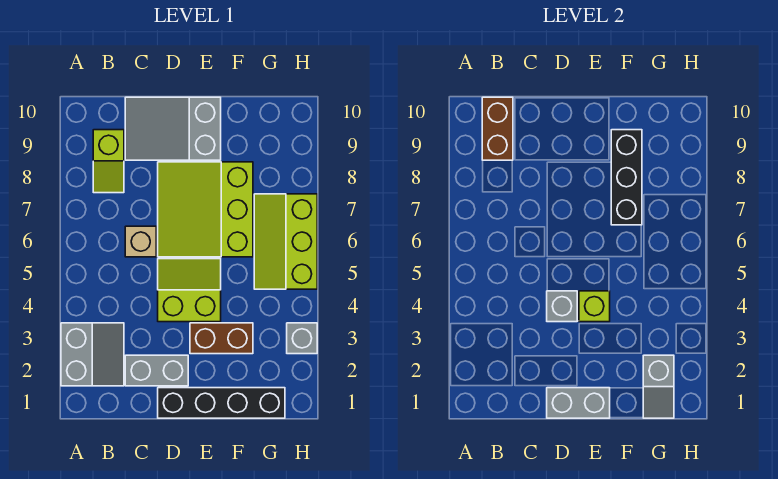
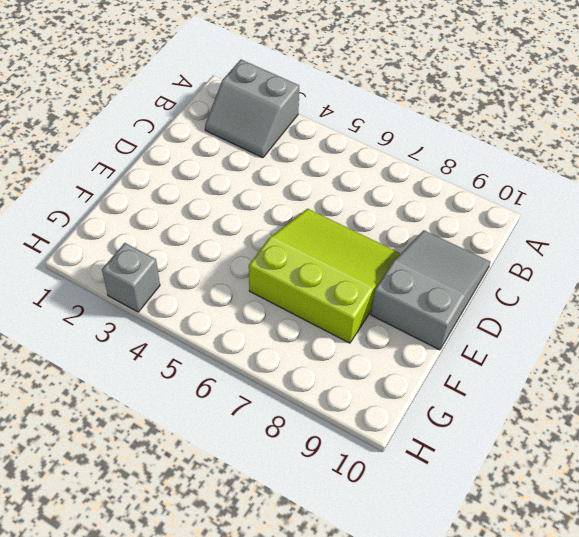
none -> lime slope B8:B9 level 1 top 9
none -> grey brick C2:D2 level 1
none -> tan brick C6 level 1

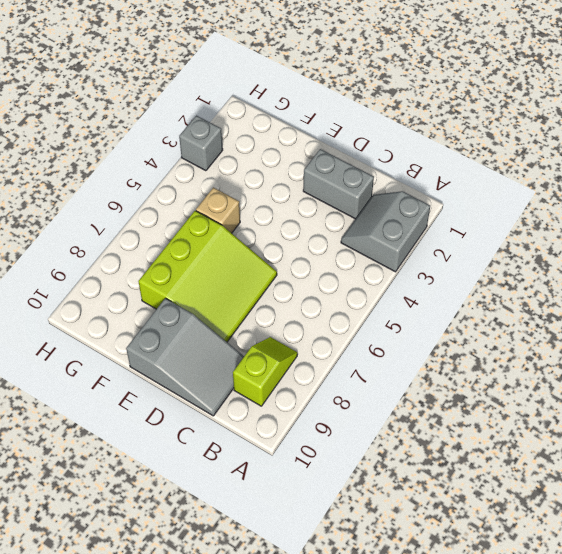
tan brick F5 level 1 -> tan brick C6 level 1
none -> black brick D1:G1 level 1
none -> lime slope D4:E5 level 1 top 4
none -> brown brick E3:F3 level 1

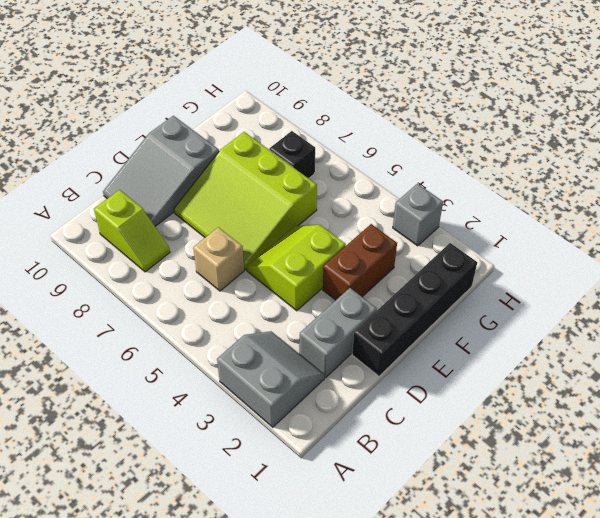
black brick G7 level 1 -> lime slope G5:H7 level 1 top H
none -> brown brick B9:B10 level 2
none -> grey brick D1:E1 level 2
none -> grey brick D4 level 2

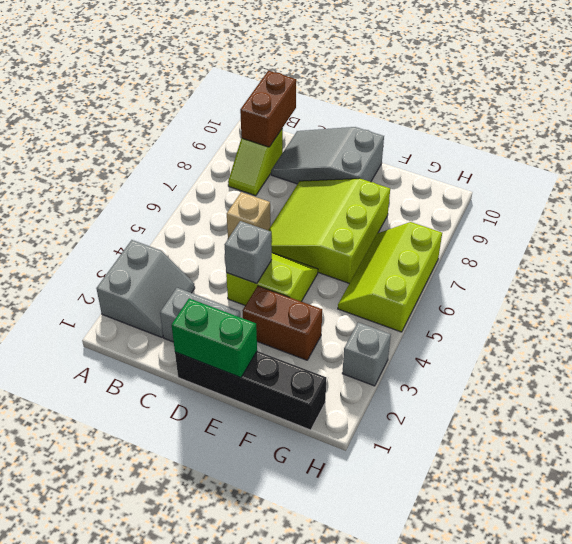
green brick D1:E1 level 2 -> grey brick D1:E1 level 2
none -> lime brick E4 level 2
none -> black brick F7:F9 level 2
none -> grey slope G1:G2 level 2 top 2

